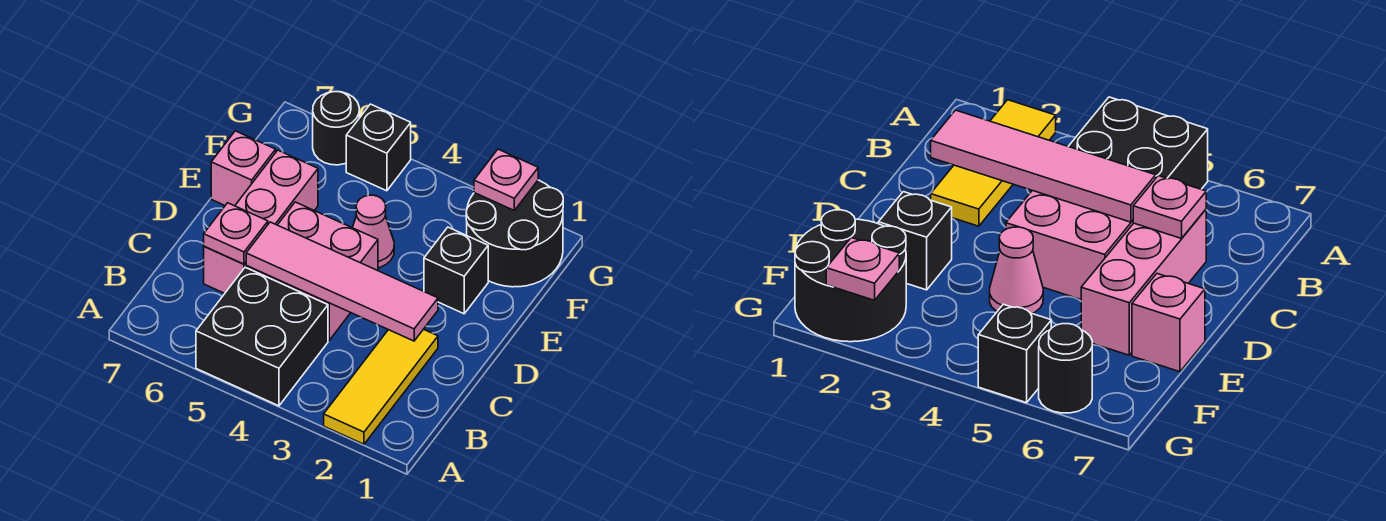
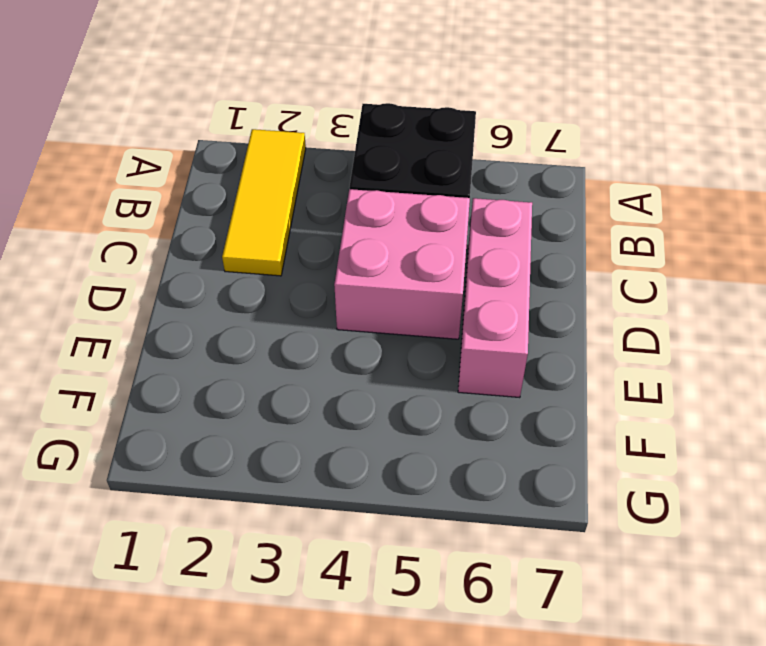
none -> black brick E2 level 1
none -> pink cone E4 level 1
none -> pink brick E7 level 1

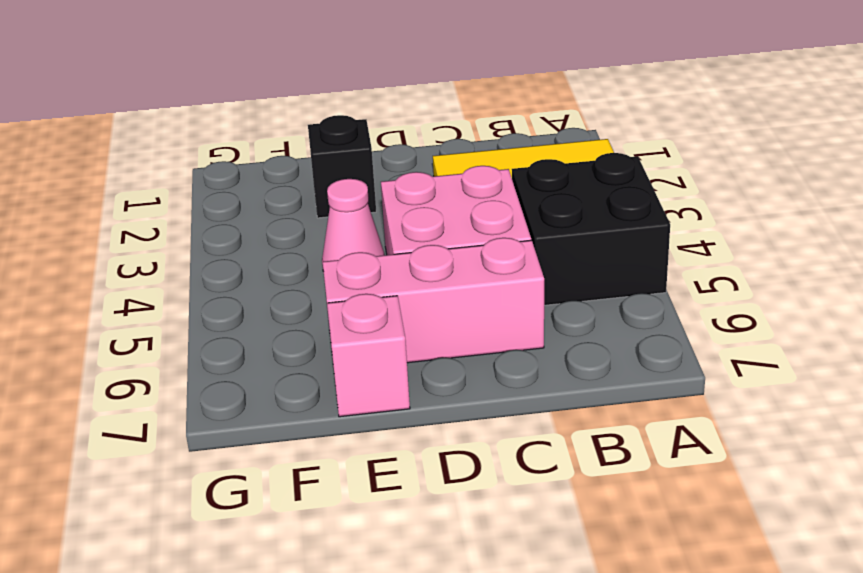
none -> black round brick F1:G2 level 1
none -> black brick G5 level 1
none -> black round brick G6 level 1

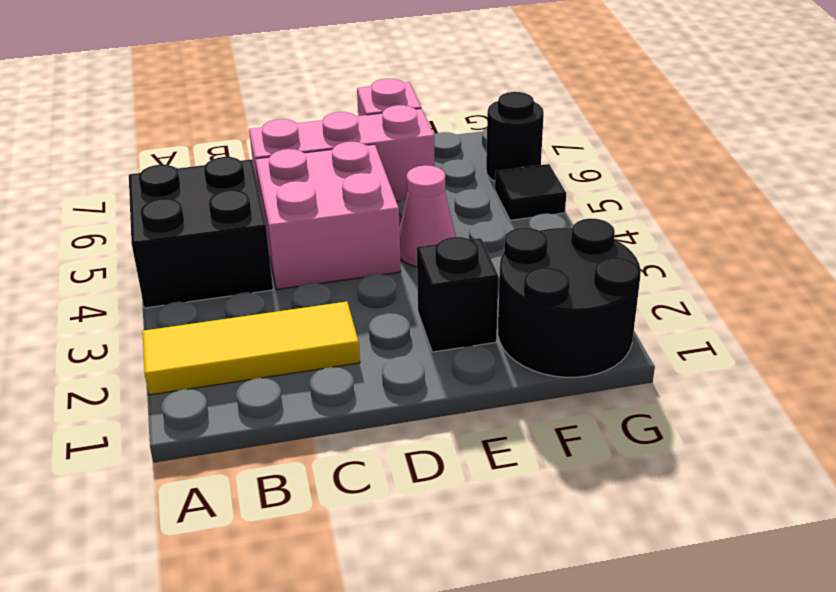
black tile G5 level 1 -> black brick G5 level 1
none -> pink tile C2:C5 level 2
none -> pink plate C6 level 2
none -> pink plate G2 level 2

